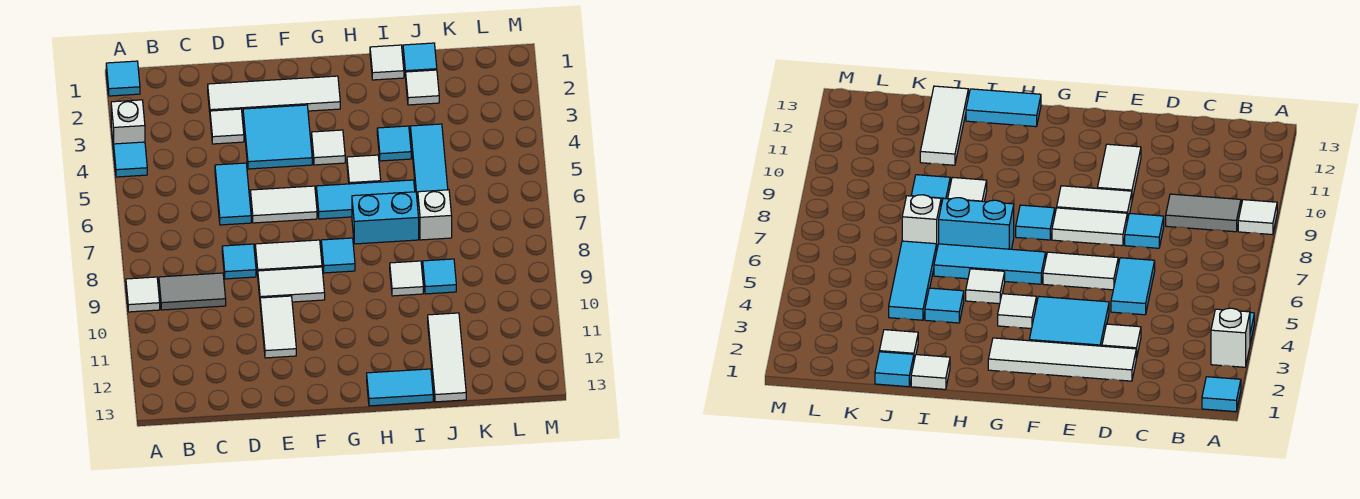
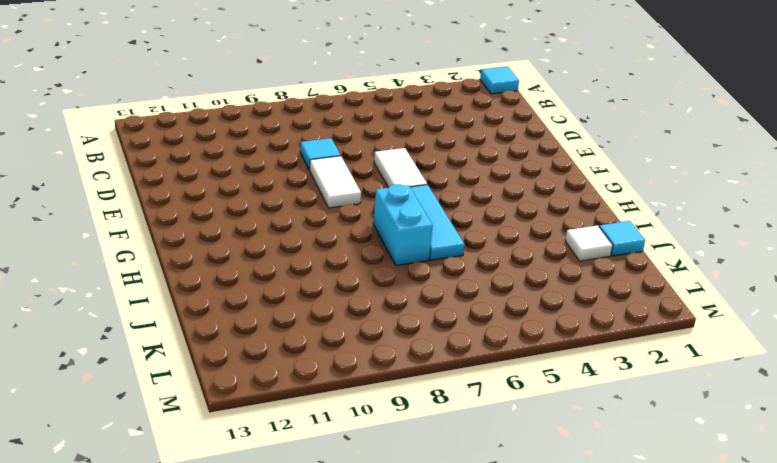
none -> white brick A3 level 1
none -> cyan tile A4 level 1
none -> white tile A9 level 1

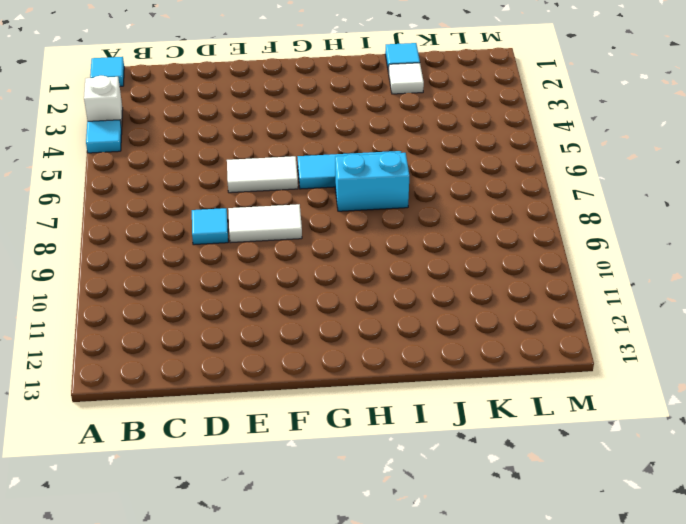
none -> white tile A9 level 1
none -> grey tile B9:C9 level 1
none -> white tile D2:G2 level 1

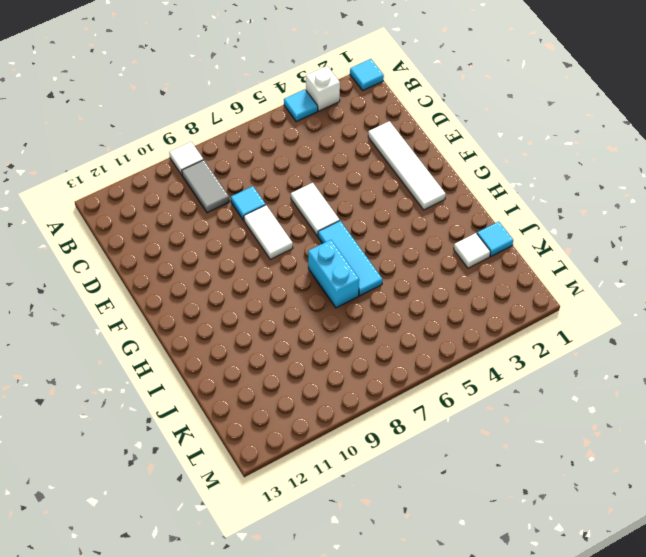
none -> white tile D3 level 1
none -> cyan tile D5:D6 level 1
none -> cyan tile E3:F4 level 1

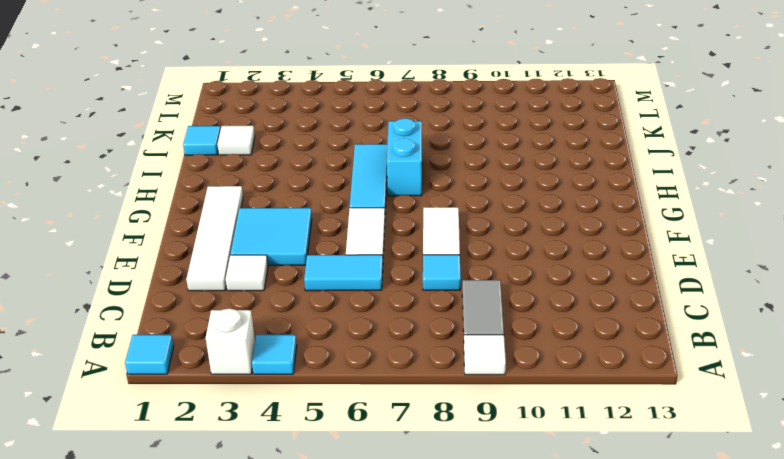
none -> white tile E9:F9 level 1
none -> white tile E10:E11 level 1
none -> white tile G4 level 1

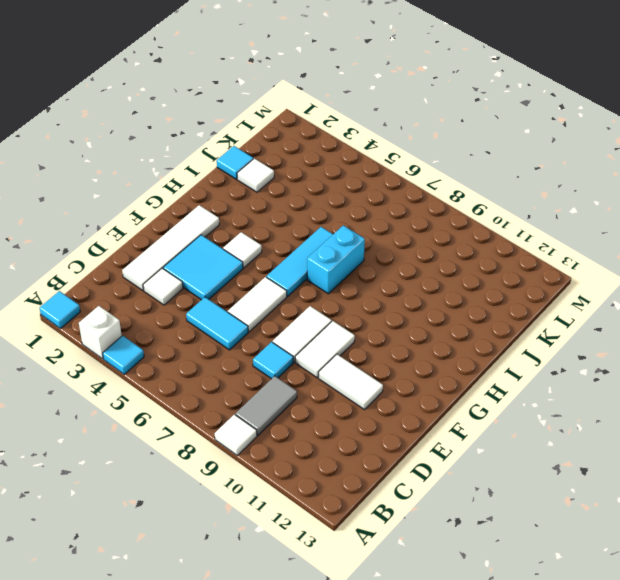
none -> cyan tile G8 level 1
none -> white tile H5 level 1
none -> cyan tile H13:I13 level 1

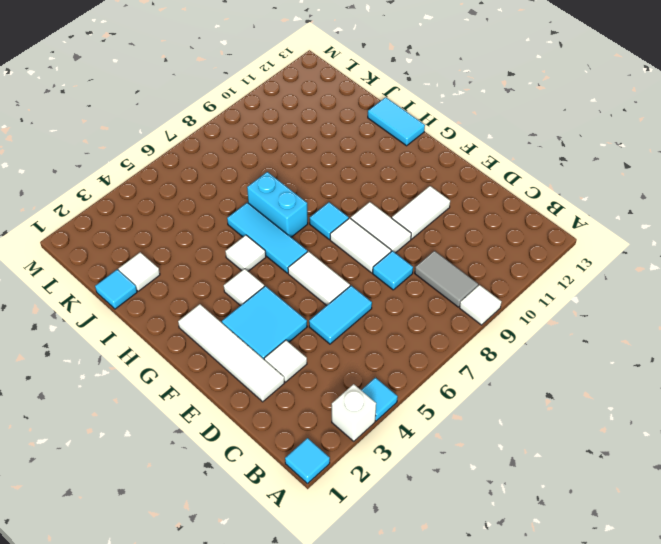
none -> white tile I1 level 1
none -> cyan tile I4 level 1
none -> white tile I9 level 1

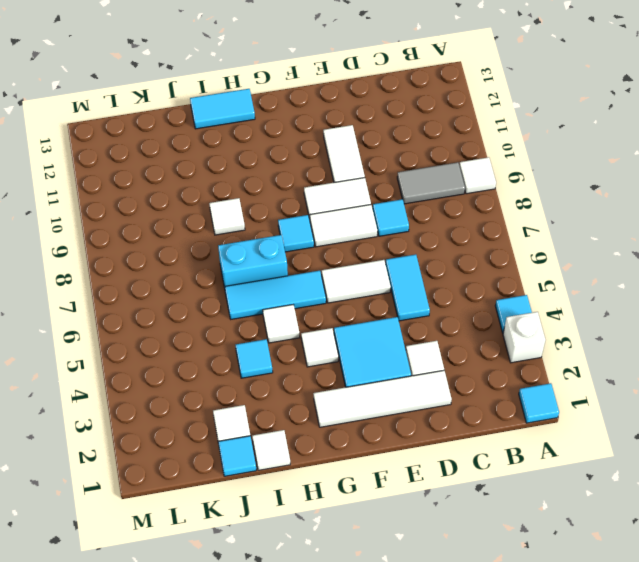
none -> cyan tile J4:J6 level 1
none -> white brick J7 level 1
none -> cyan tile J9 level 1

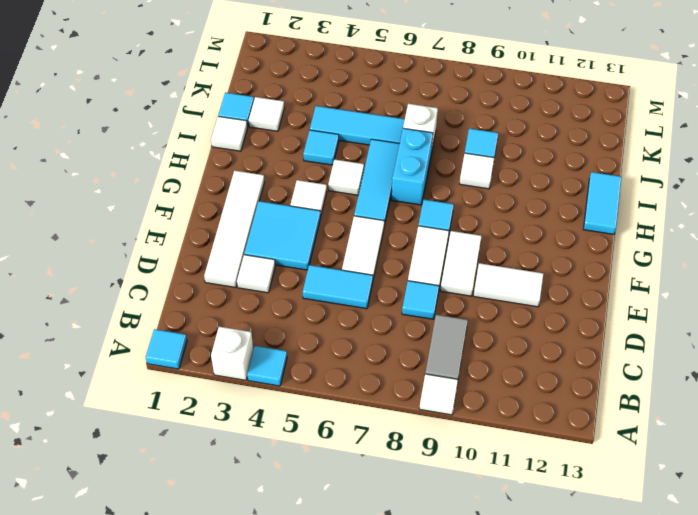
none -> white tile J11:J13 level 1

